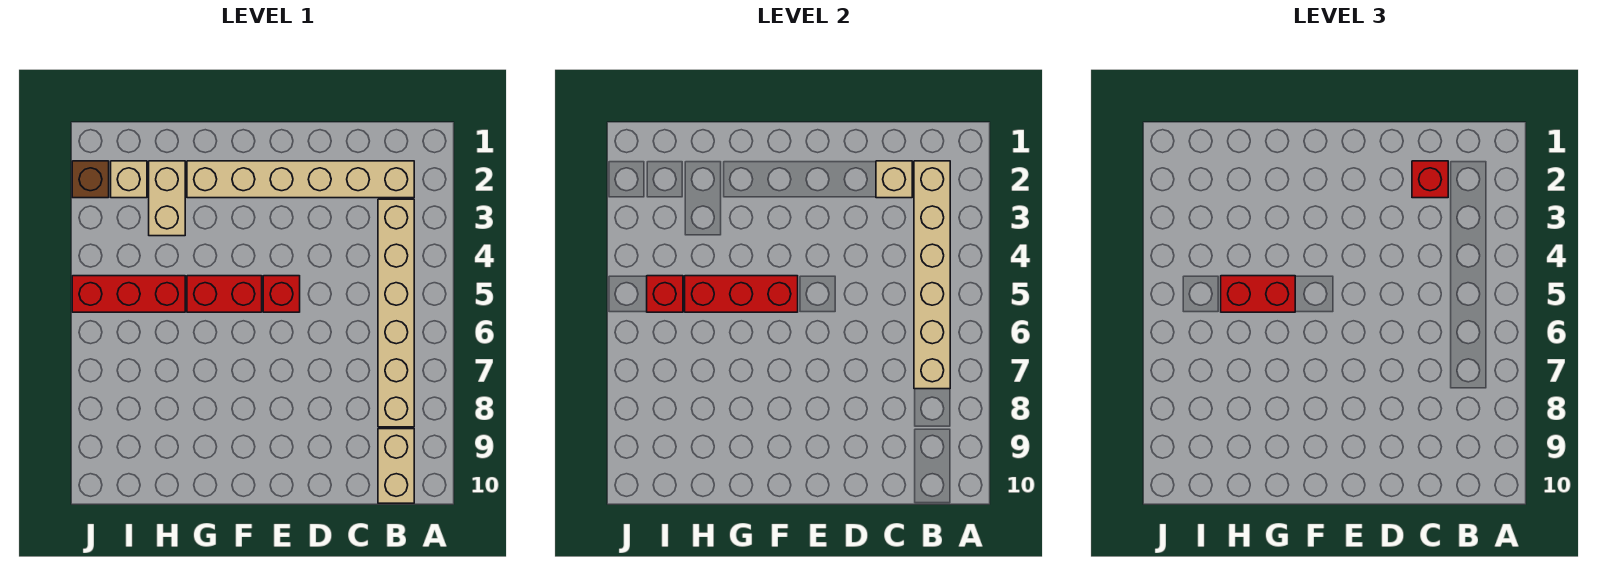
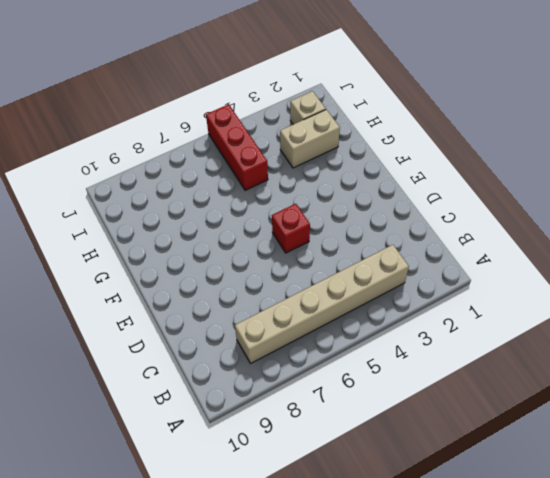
none -> tan brick B2:G2 level 1
none -> tan brick B9:B10 level 1
none -> red brick F5:G5 level 1

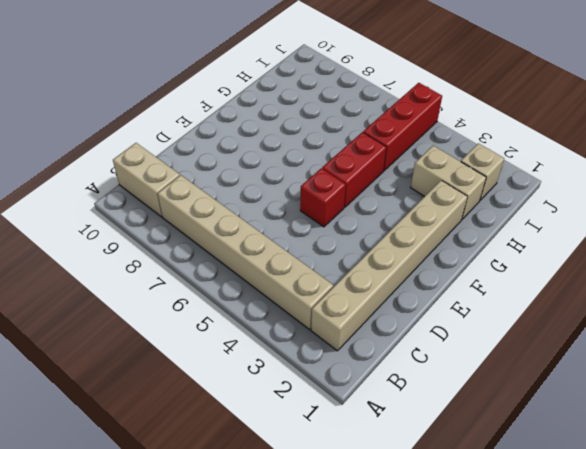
none -> brown brick J2 level 1
none -> tan brick B2:B7 level 2
none -> tan brick C2 level 2

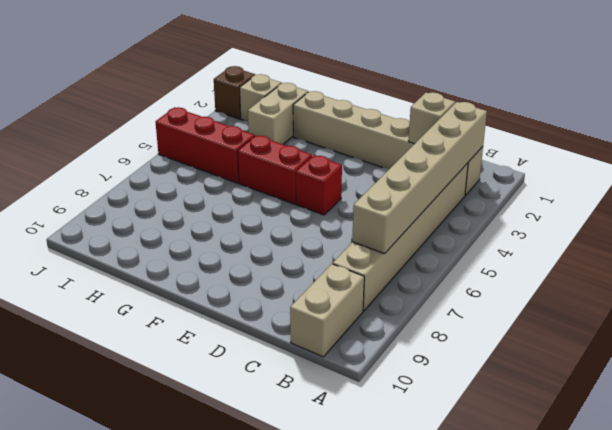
none -> red brick F5:H5 level 2
none -> red brick I5 level 2
none -> red brick C2 level 3

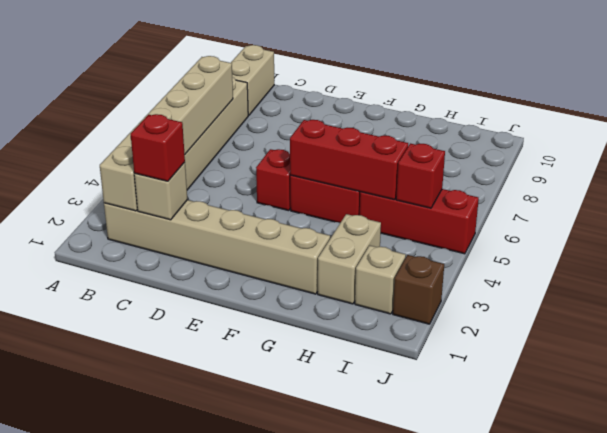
none -> red brick G5:H5 level 3

